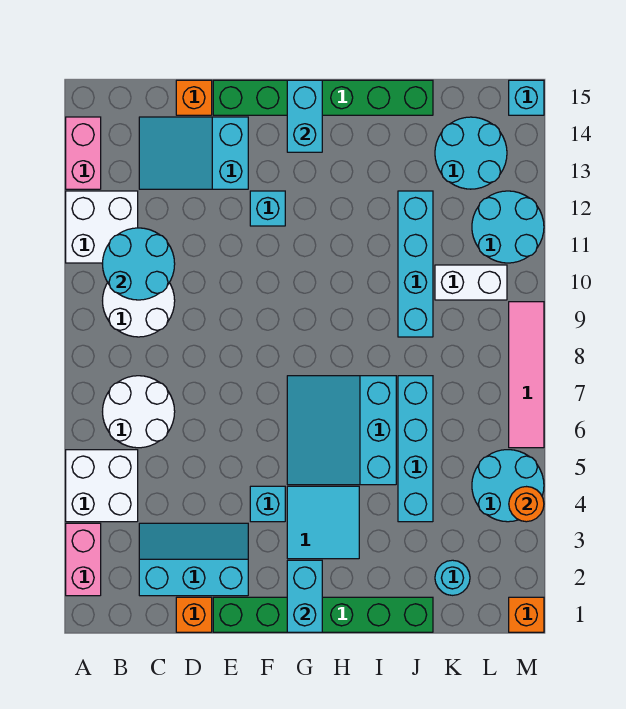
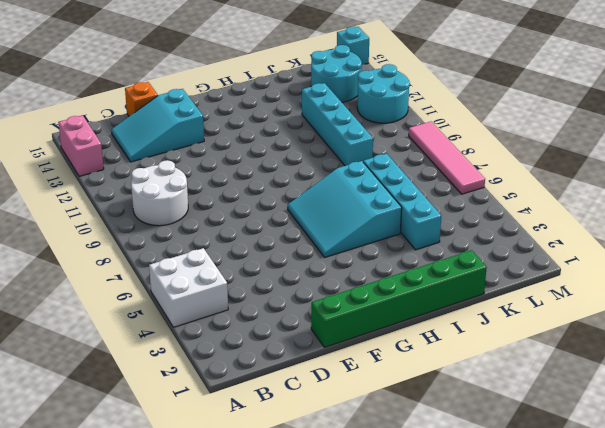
none -> pink brick A2:A3 level 1
none -> white brick A11:B12 level 1
none -> white round brick B6:C7 level 1
none -> cyan slope C2:E3 level 1 top 2

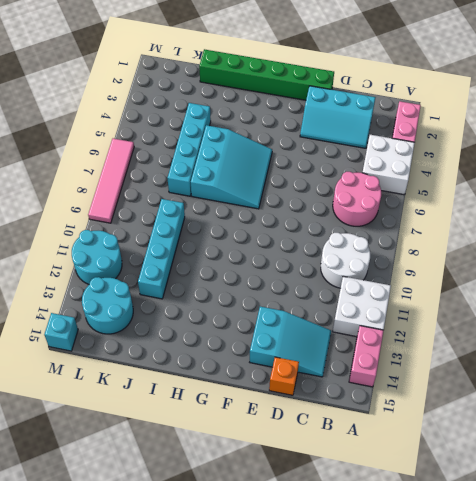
pink round brick B6:C7 level 1 -> white round brick B6:C7 level 1
none -> orange brick D1 level 1
none -> green brick E15:J15 level 1
none -> cyan brick F4 level 1
none -> cyan brick F12 level 1

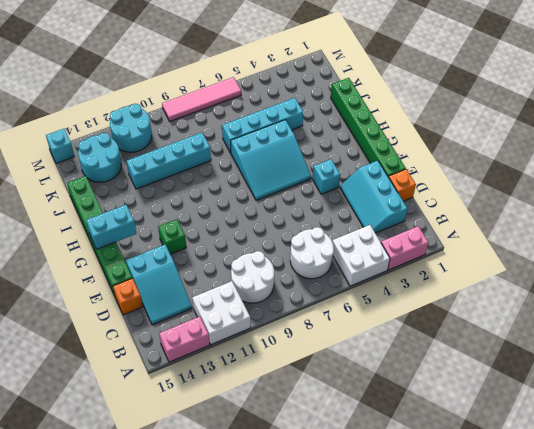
green brick F12 level 1 -> cyan brick F12 level 1
none -> cyan tile G3:H4 level 1
none -> cyan round brick K2 level 1
none -> white brick K10:L10 level 1
none -> cyan round brick L4:M5 level 1

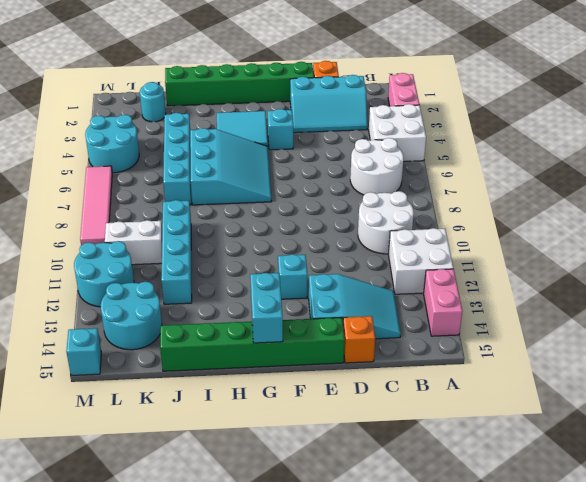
none -> orange brick M1 level 1
none -> cyan round brick B10:C11 level 2
none -> cyan brick G1:G2 level 2
none -> orange round brick M4 level 2

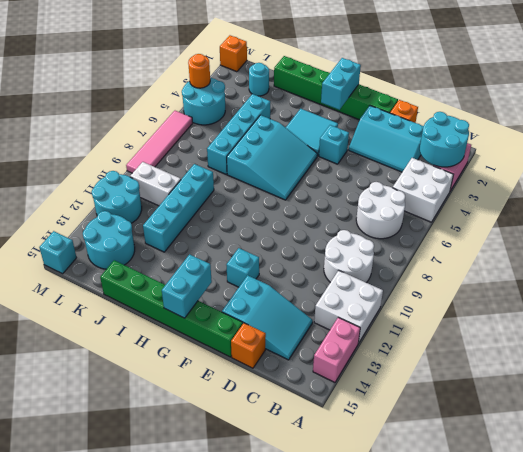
cyan round brick A2:B3 level 2 -> cyan round brick B10:C11 level 2

